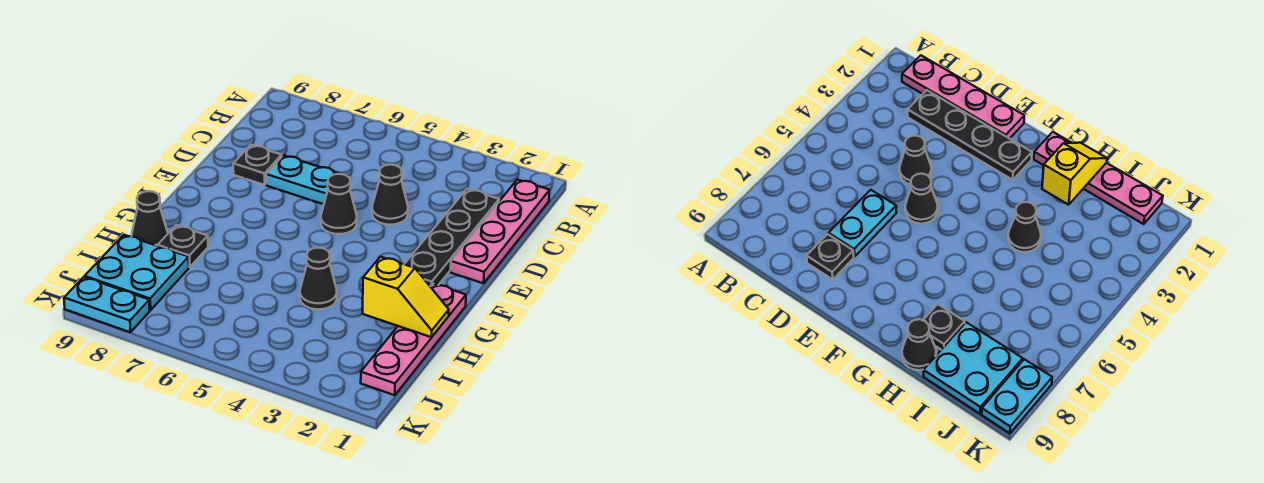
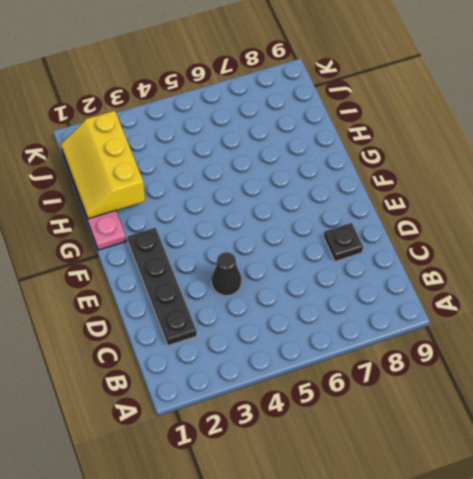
yellow slope H1:J2 level 2 top 2 -> yellow slope H1:H2 level 2 top 2
none -> pink plate B1:E1 level 1
none -> cyan plate D6:D7 level 1
none -> black cone E5 level 1

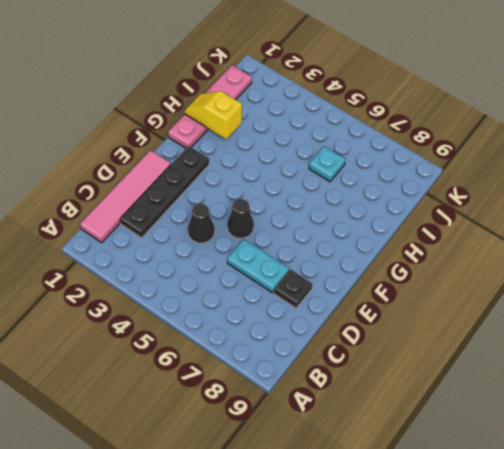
pink tile B1:E1 level 1 -> pink plate B1:E1 level 1
cyan plate I6 level 1 -> none
none -> black cone H4 level 1
none -> black plate H8 level 1
none -> black cone H9 level 1

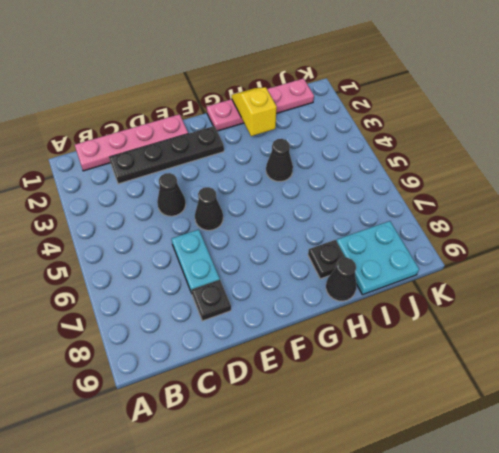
none -> cyan plate K8:K9 level 1

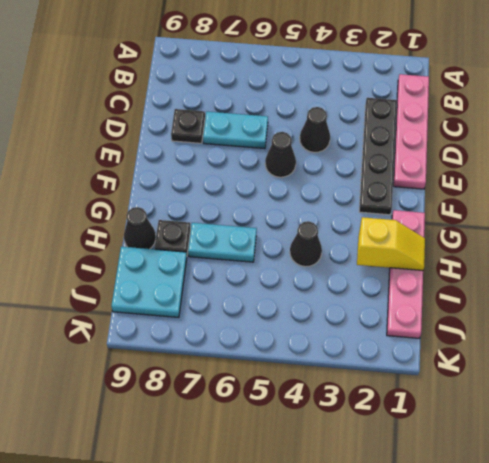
cyan plate H6:H7 level 1 -> cyan plate K8:K9 level 1

